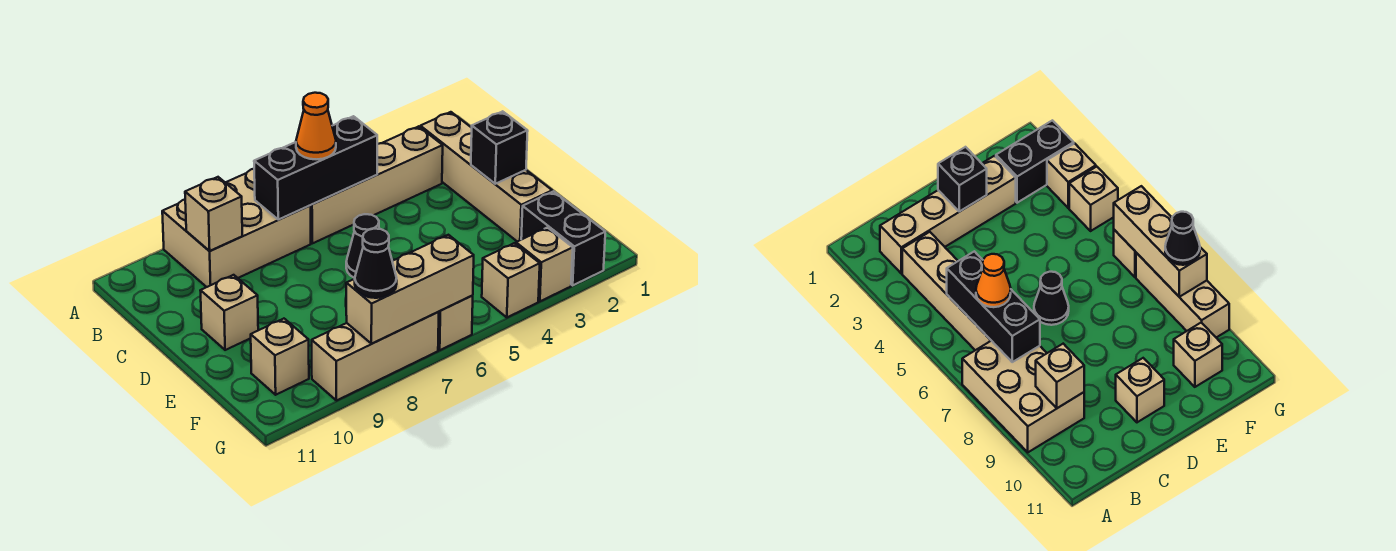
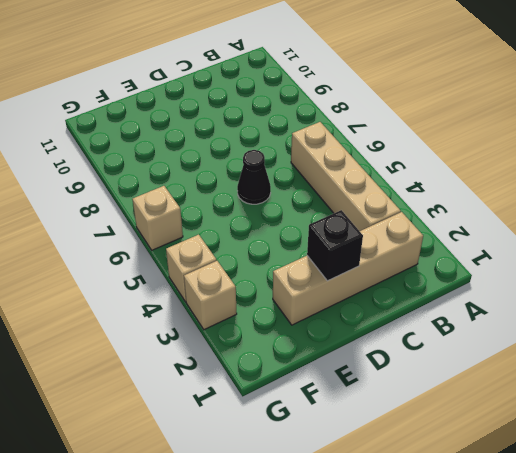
none -> tan brick A7:B9 level 1
none -> tan brick D10 level 1
none -> black brick F2:G2 level 1

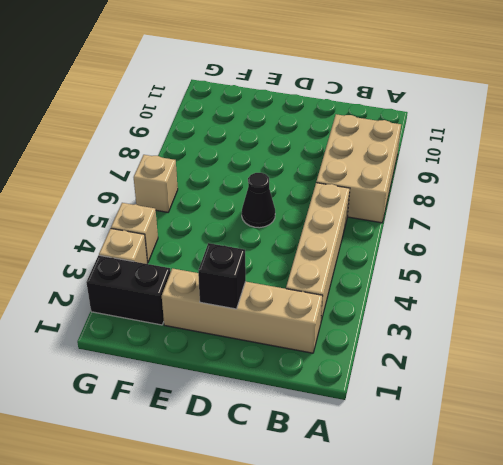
none -> tan brick D10 level 1
none -> tan brick F10 level 1
none -> tan brick G7:G9 level 1

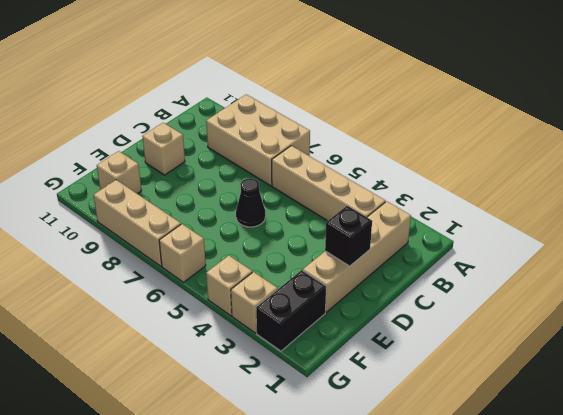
none -> black brick B5:B7 level 2
none -> tan brick B9 level 2
none -> tan brick G6:G8 level 2

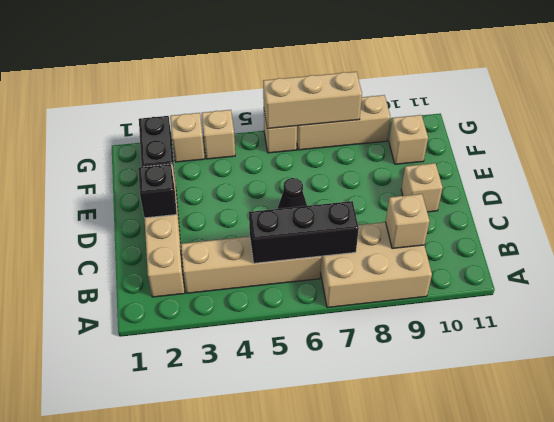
none -> orange cone B6 level 3
none -> black cone G8 level 3

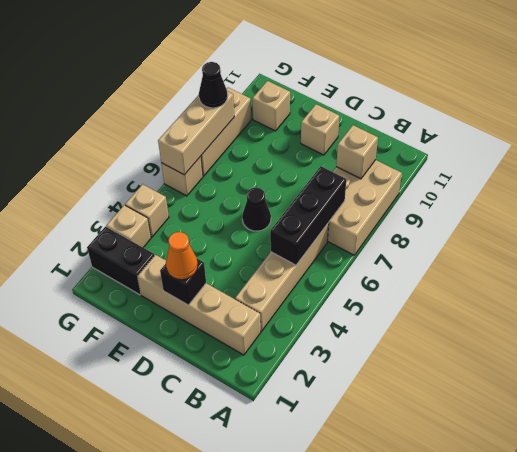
orange cone D2 level 3 -> orange cone B6 level 3

